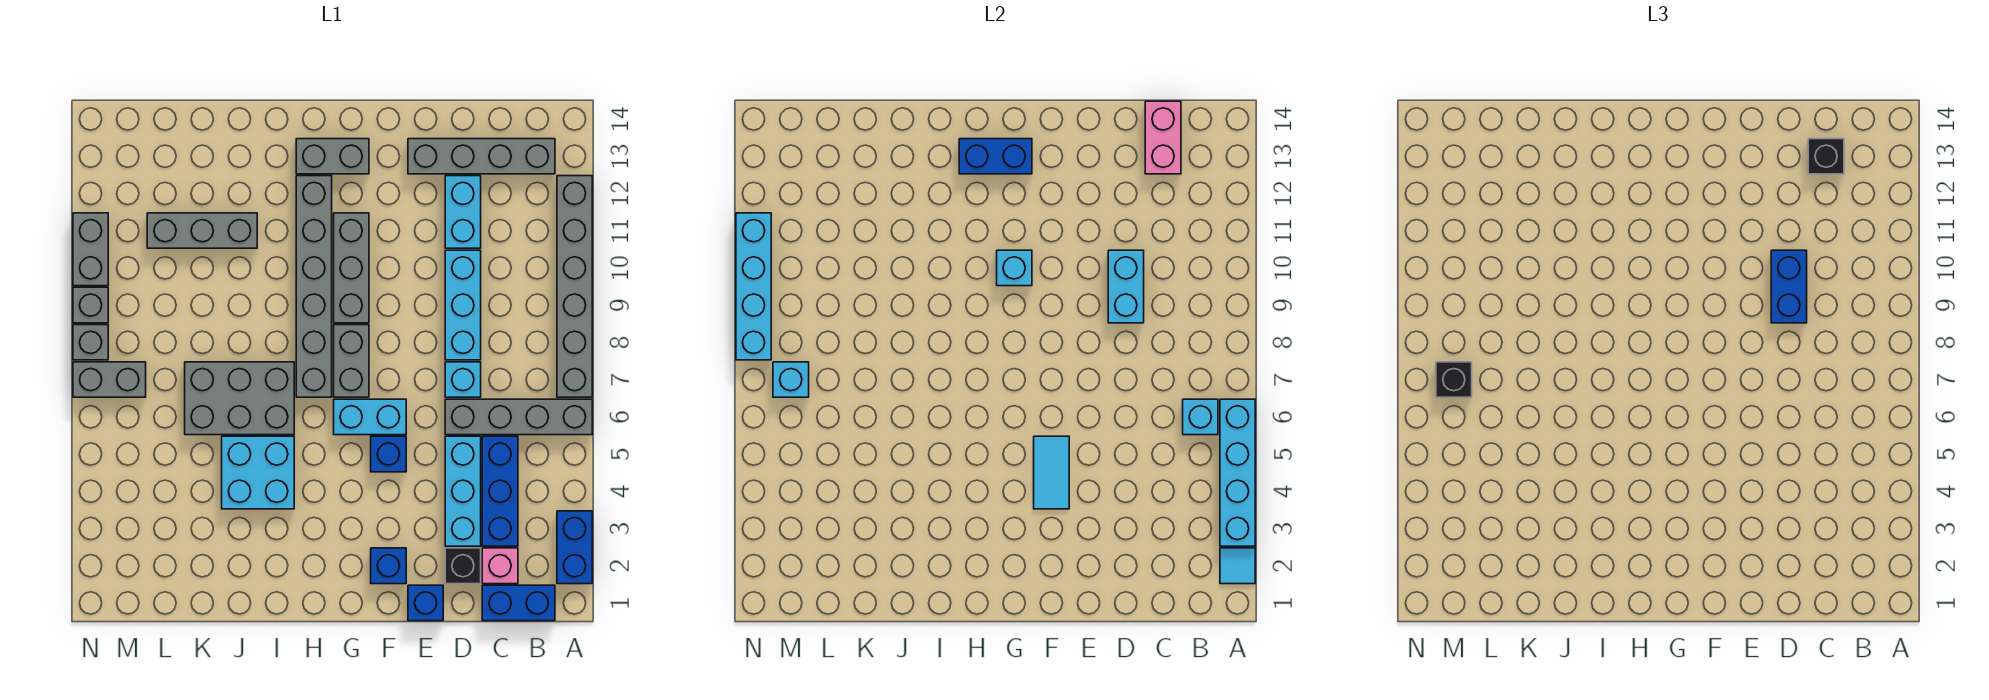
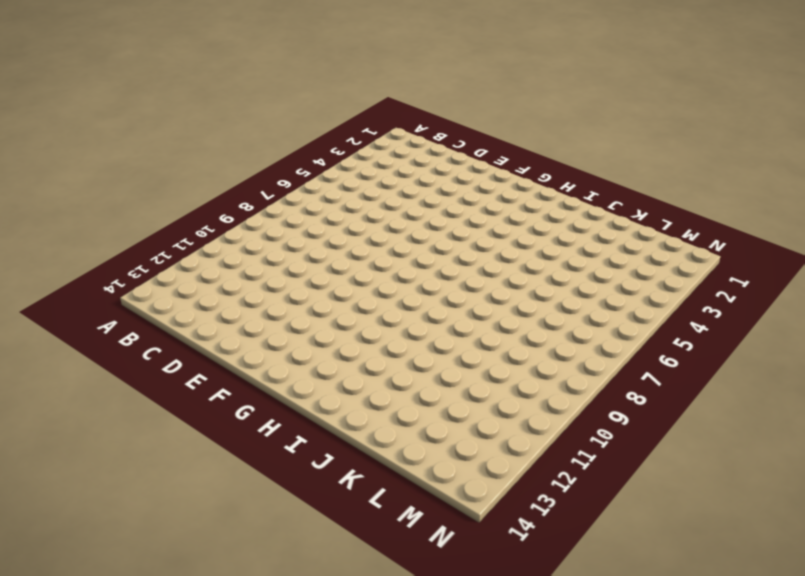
none -> blue brick A2:A3 level 1
none -> grey brick A6:D6 level 1
none -> grey brick A7:A12 level 1
none -> blue brick B1:C1 level 1

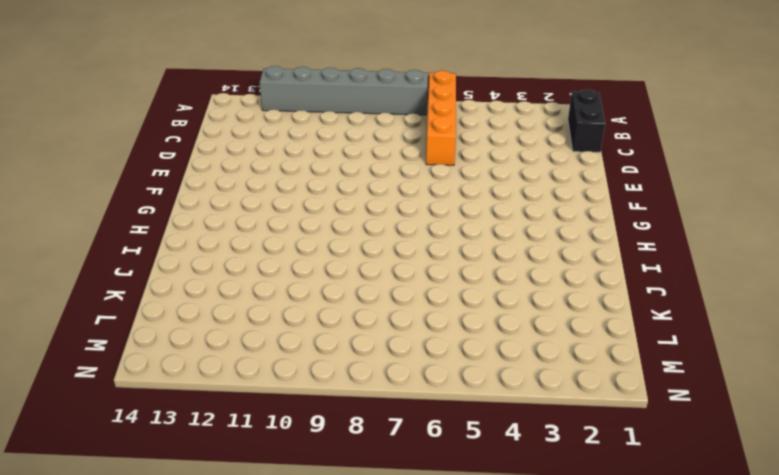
orange brick A6:D6 level 1 -> grey brick A6:D6 level 1
black brick B1:C1 level 1 -> blue brick B1:C1 level 1
none -> blue brick A2:A3 level 1
none -> grey brick B13:E13 level 1
none -> pink brick C2 level 1
none -> blue brick C3:C5 level 1

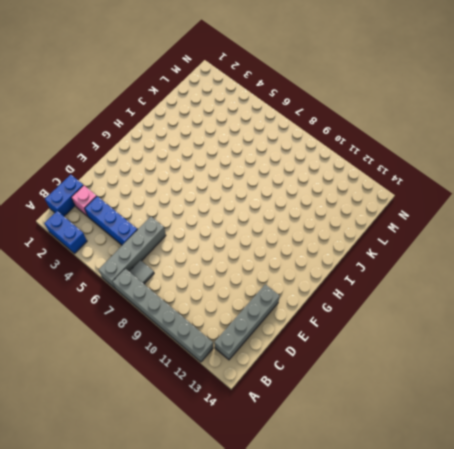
grey tile B7 level 1 -> none
none -> black brick D2 level 1
none -> cyan brick D3:D5 level 1
none -> cyan brick D7 level 1
none -> cyan brick D8:D10 level 1

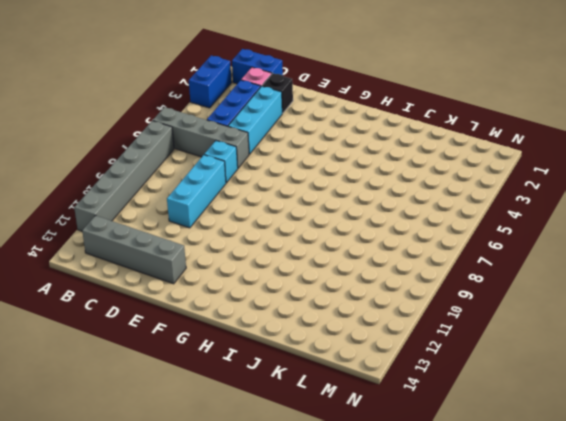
none -> cyan brick D11:D12 level 1
none -> blue brick E1 level 1
none -> blue brick F2 level 1
none -> blue brick F5 level 1

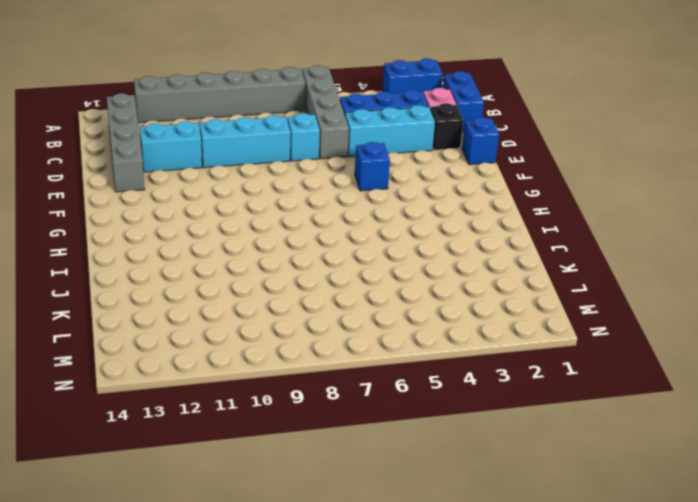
none -> blue brick F2 level 1
none -> cyan brick F6:G6 level 1
none -> grey brick G7:G8 level 1
none -> grey brick G9:G11 level 1

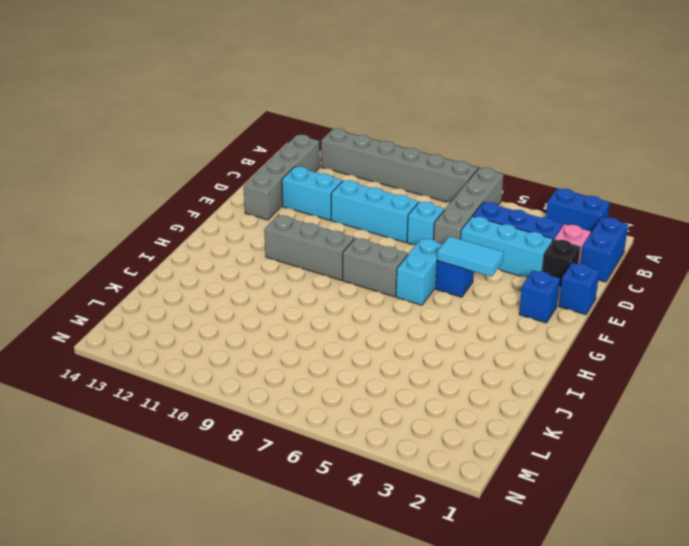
none -> grey brick G13:H13 level 1
none -> grey brick H7:H12 level 1
none -> cyan brick I4:J5 level 1
none -> grey brick I6:K7 level 1

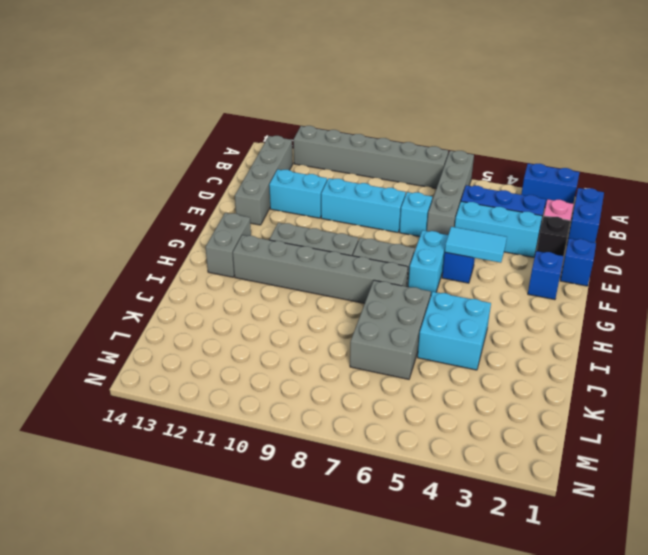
none -> grey brick J11:L11 level 1
none -> grey brick M7:N7 level 1
none -> grey brick N8 level 1
none -> grey brick N9 level 1

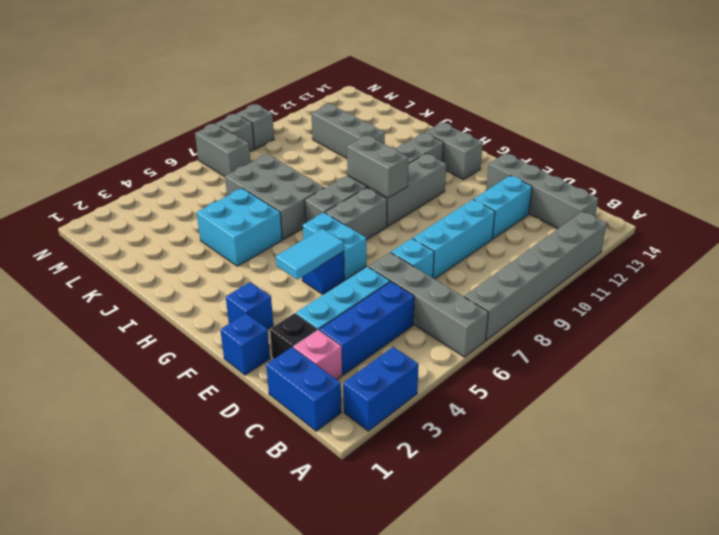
grey brick G9:H9 level 2 -> grey brick N10:N11 level 1
none -> cyan tile A2 level 2
none -> cyan brick A3:A6 level 2
none -> cyan brick B6 level 2
none -> pink brick C13:C14 level 2

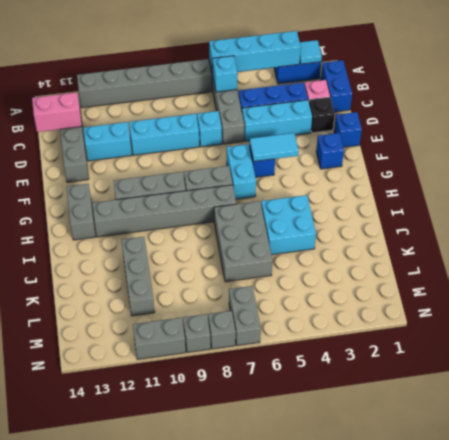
none -> cyan brick D9:D10 level 2
none -> cyan brick G10 level 2
none -> blue brick G13:H13 level 2
none -> cyan brick M7 level 2

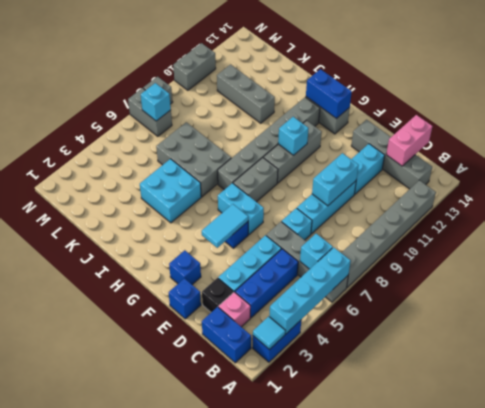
none -> grey brick N9 level 1
none -> cyan brick N8:N11 level 2
none -> black brick C13 level 3
none -> blue brick D9:D10 level 3

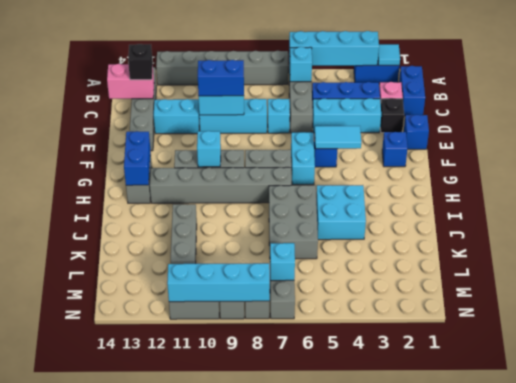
none -> black brick M7 level 3

